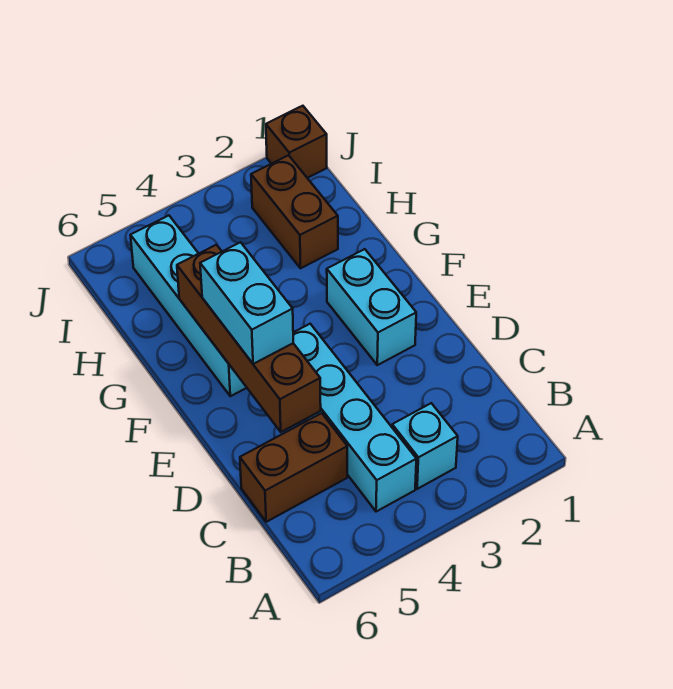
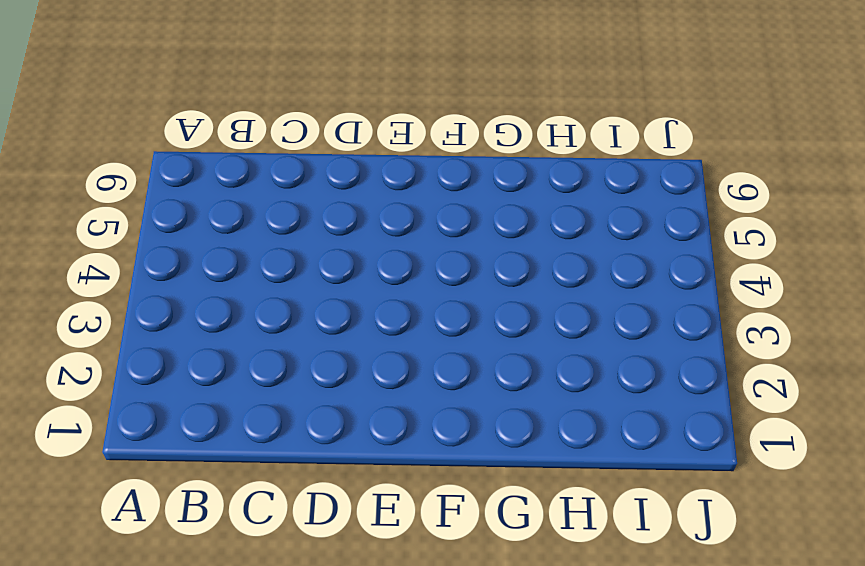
none -> cyan brick B3 level 1
none -> cyan brick B4:E4 level 1

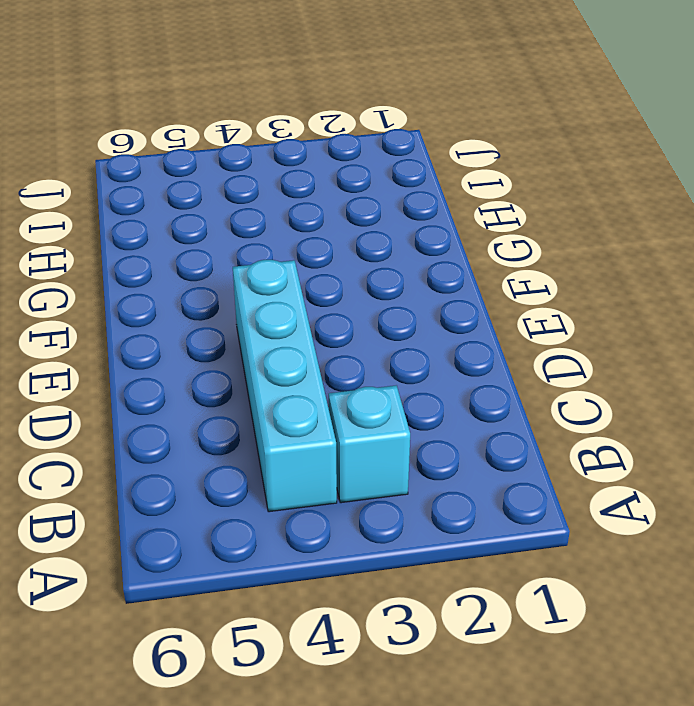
none -> brown brick C5:C6 level 1
none -> cyan brick E2:F2 level 1

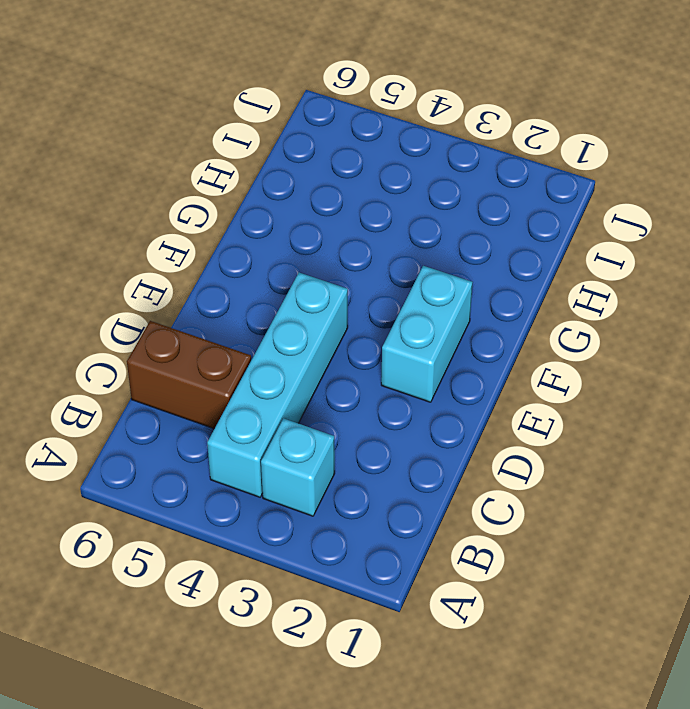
none -> cyan brick F5:I5 level 1
none -> brown brick H2:I2 level 1

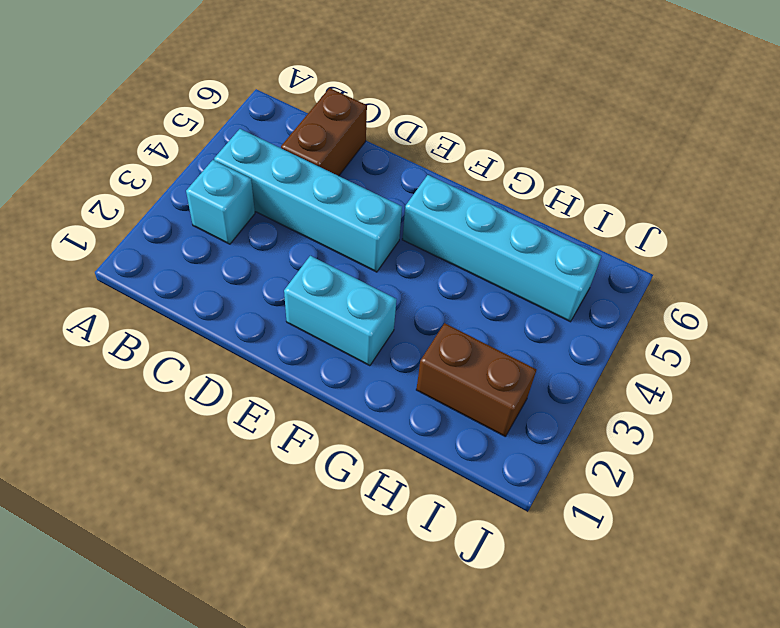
none -> brown brick J1 level 1
none -> brown brick D5:G5 level 2

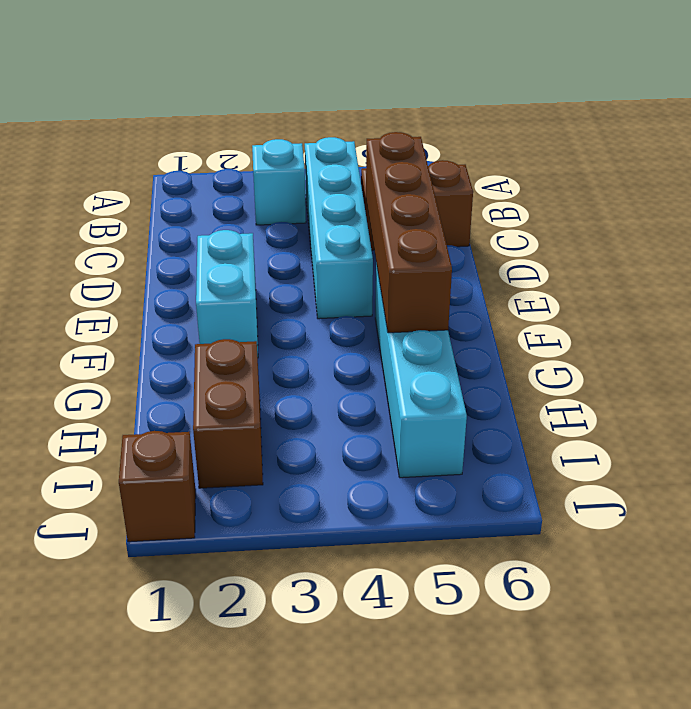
none -> cyan brick E5:F5 level 3

